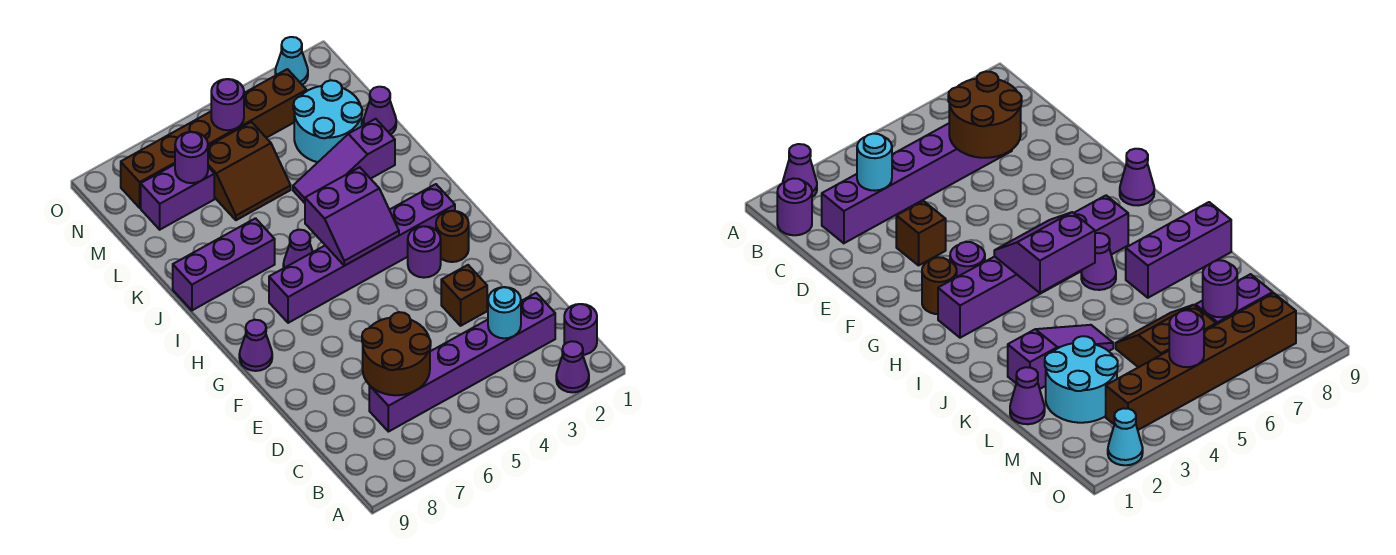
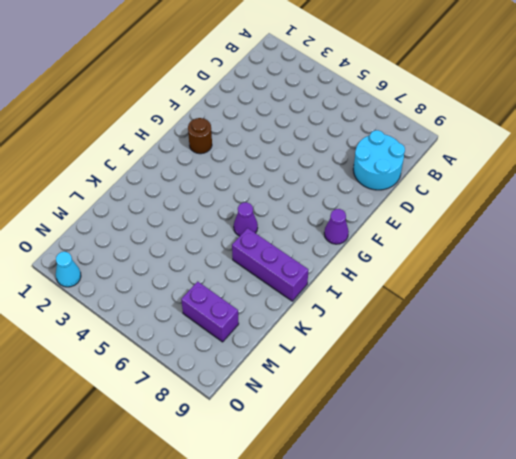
cyan round brick C8:D9 level 1 -> cyan round brick L2:M3 level 1
none -> purple cone A2 level 1
none -> purple round brick B1 level 1
none -> purple brick C2:C7 level 1

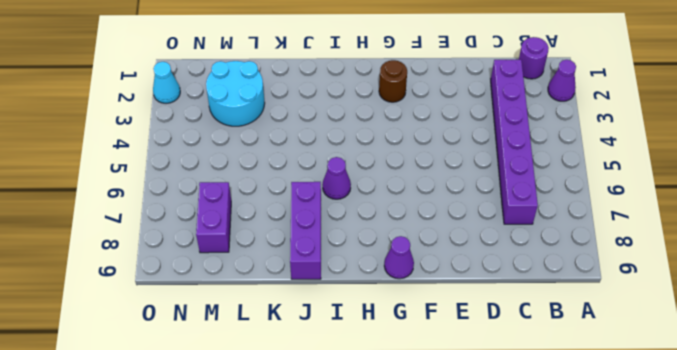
none -> brown brick E3 level 1
none -> purple round brick G3 level 1
none -> purple brick H2:H7 level 1

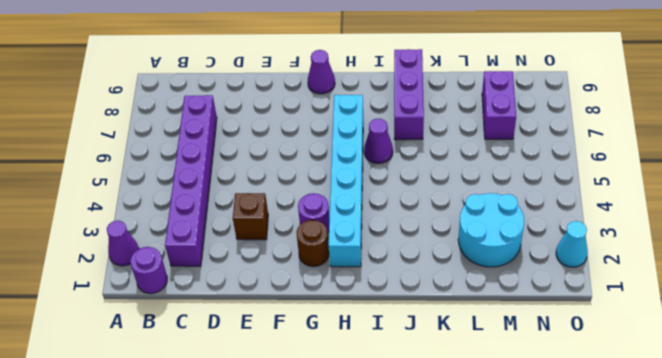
cyan brick H2:H7 level 1 -> purple brick H2:H7 level 1
none -> purple slope K2:K4 level 1 top 2
none -> purple cone L1 level 1
none -> brown slope L5:M6 level 1 top M

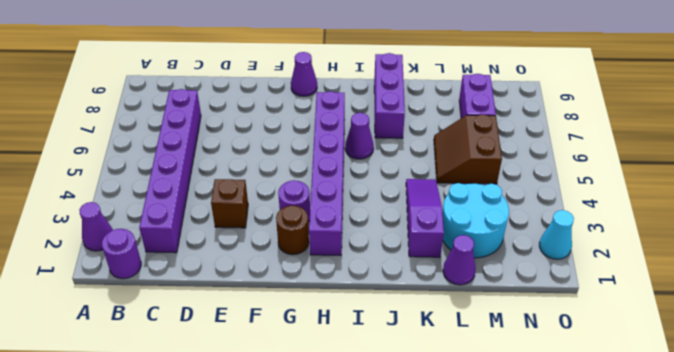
none -> brown brick N3:N8 level 1
none -> cyan round brick C3 level 2
none -> brown round brick C6:D7 level 2

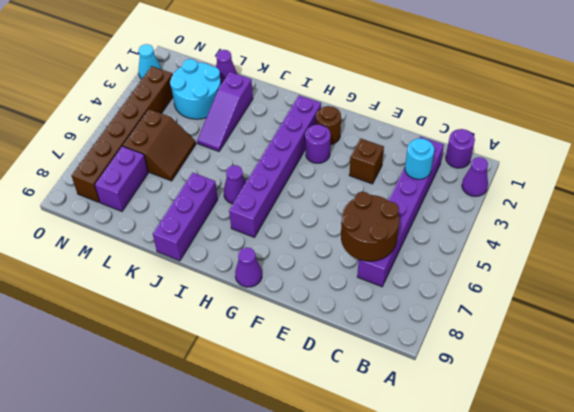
none -> purple slope H4:I5 level 2 top I
none -> purple round brick M7 level 2
none -> purple round brick N5 level 2

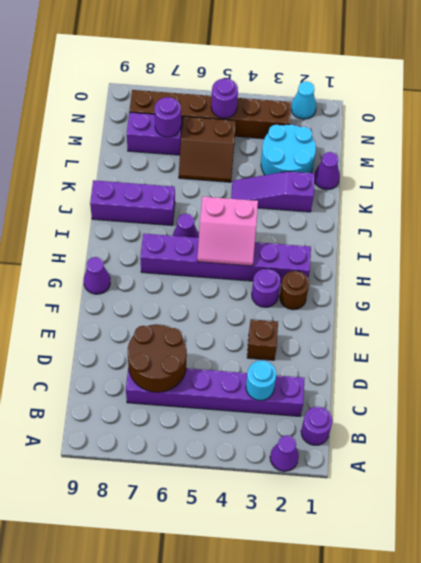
pink slope H4:I5 level 2 top I -> purple slope H4:I5 level 2 top I

